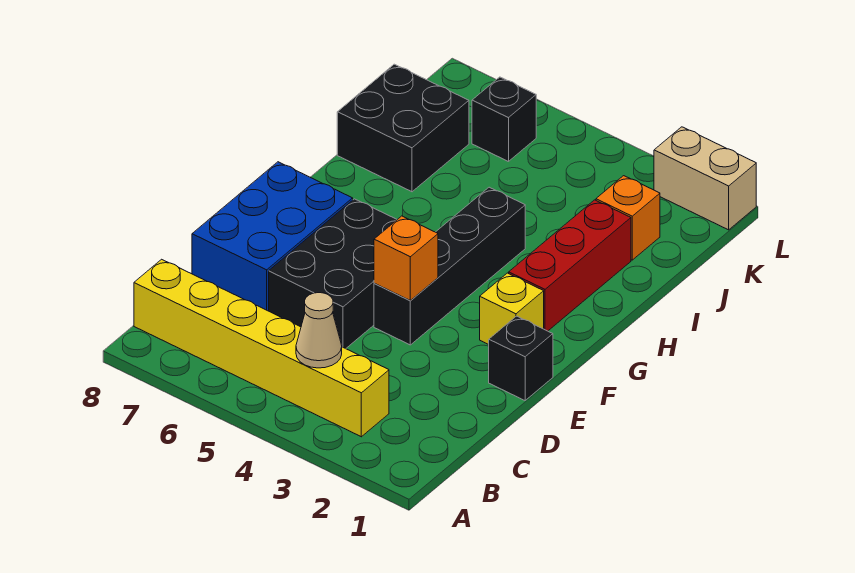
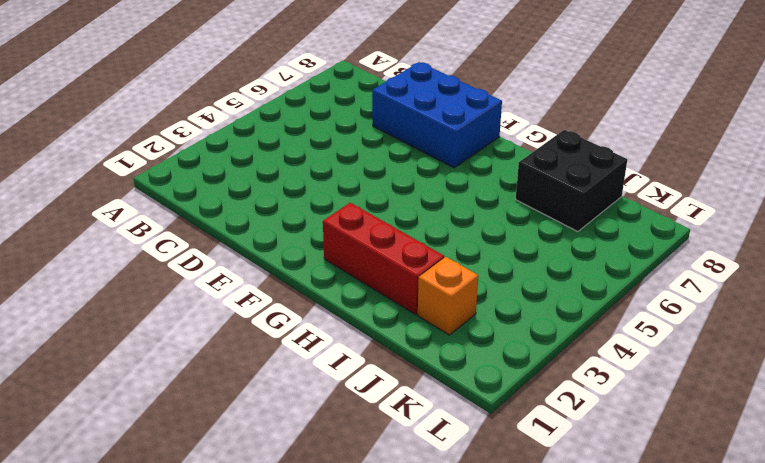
none -> yellow brick B3:B8 level 1
none -> black brick D5:F6 level 1
none -> black brick E1 level 1

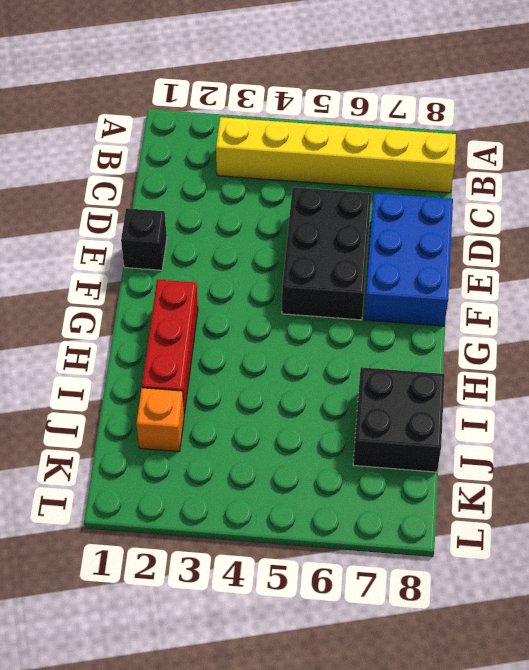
none -> black brick E4:H4 level 1
none -> yellow brick F2 level 1
none -> black brick K6 level 1

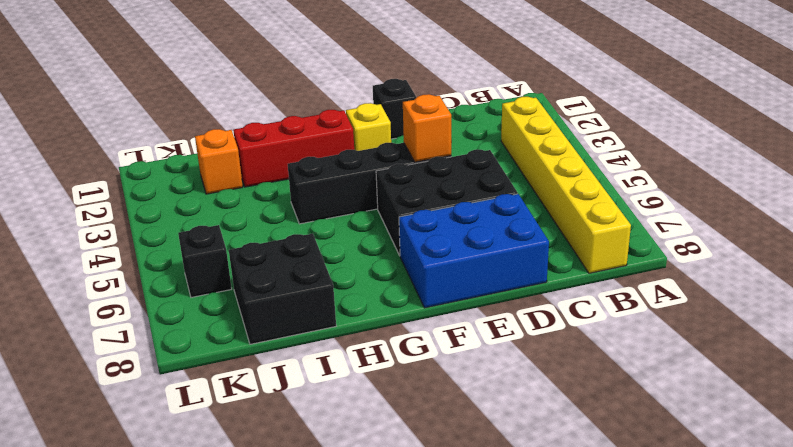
none -> tan brick L1:L2 level 1
none -> tan cone B4 level 2

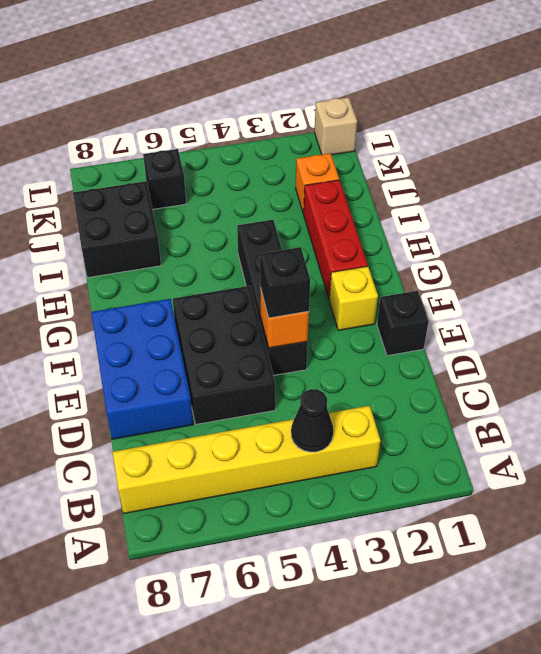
black cone B4 level 2 -> tan cone B4 level 2
black brick E4 level 3 -> none
tan brick L1 level 1 -> tan brick L1:L2 level 1

